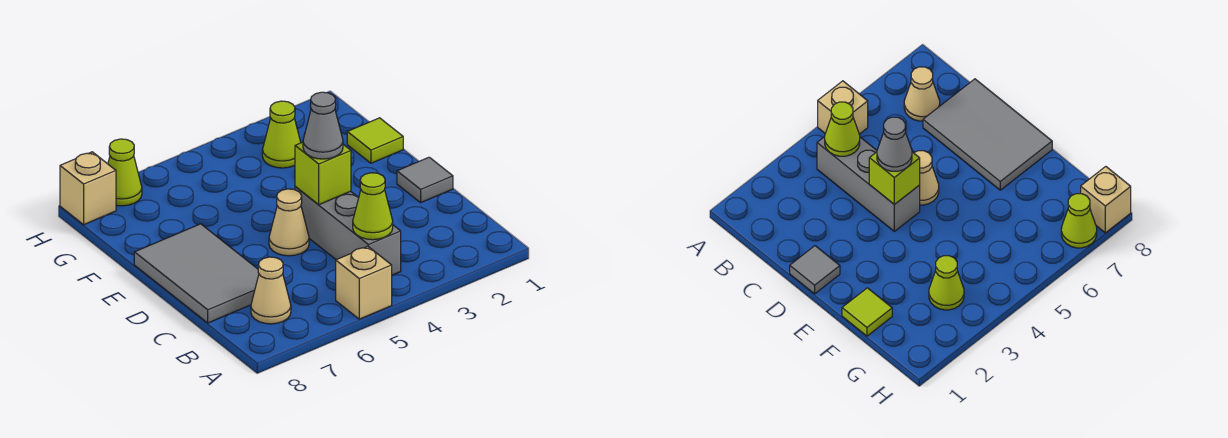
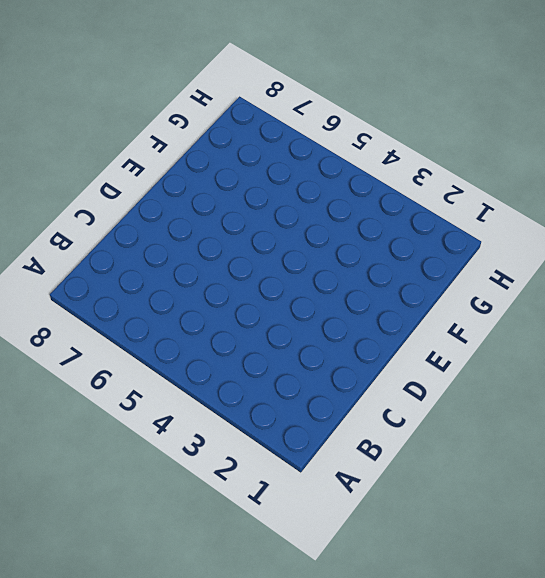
none -> tan brick A5 level 1
none -> grey brick B4:D4 level 1
none -> tan cone B7 level 1

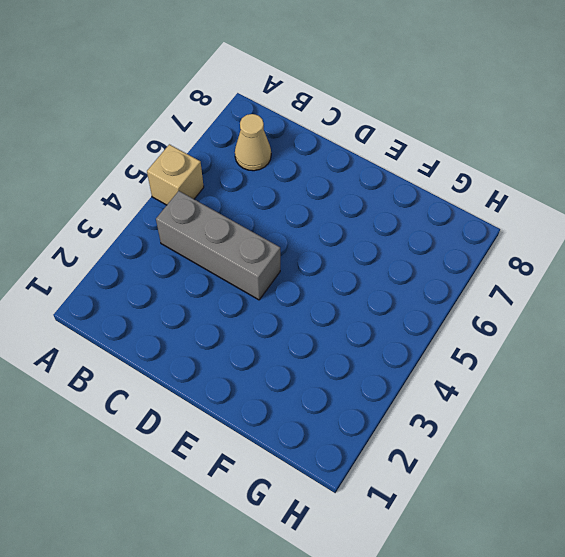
none -> grey tile C7:E8 level 1
none -> grey tile D1 level 1
none -> tan cone D5 level 1

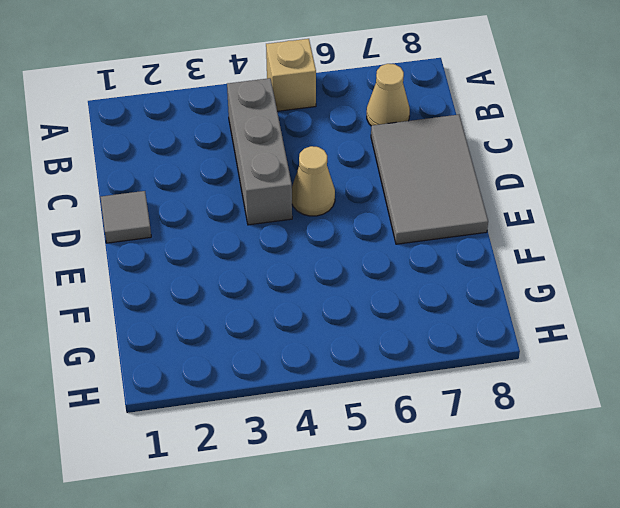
none -> lime tile F1 level 1
none -> lime cone G3 level 1
none -> lime cone H7 level 1

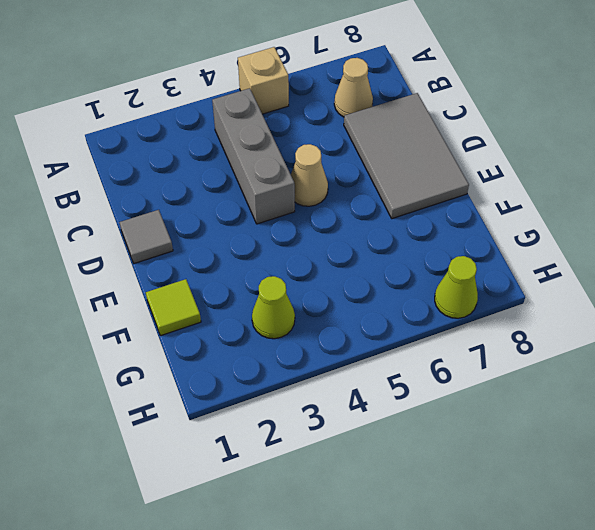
none -> tan brick H8 level 1
none -> lime cone B4 level 2
none -> lime brick D4 level 2

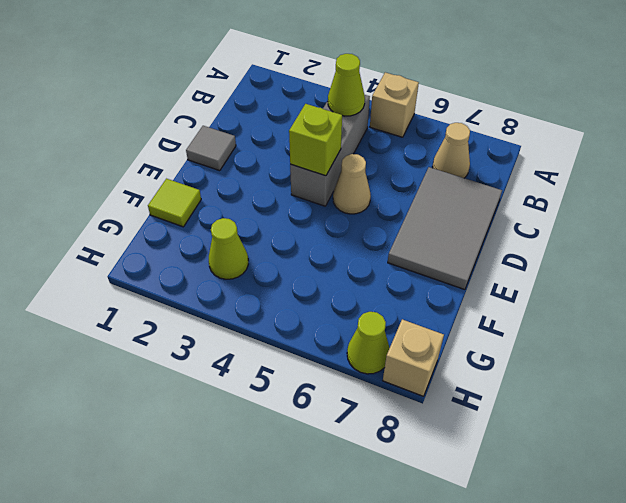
none -> grey cone D4 level 3

